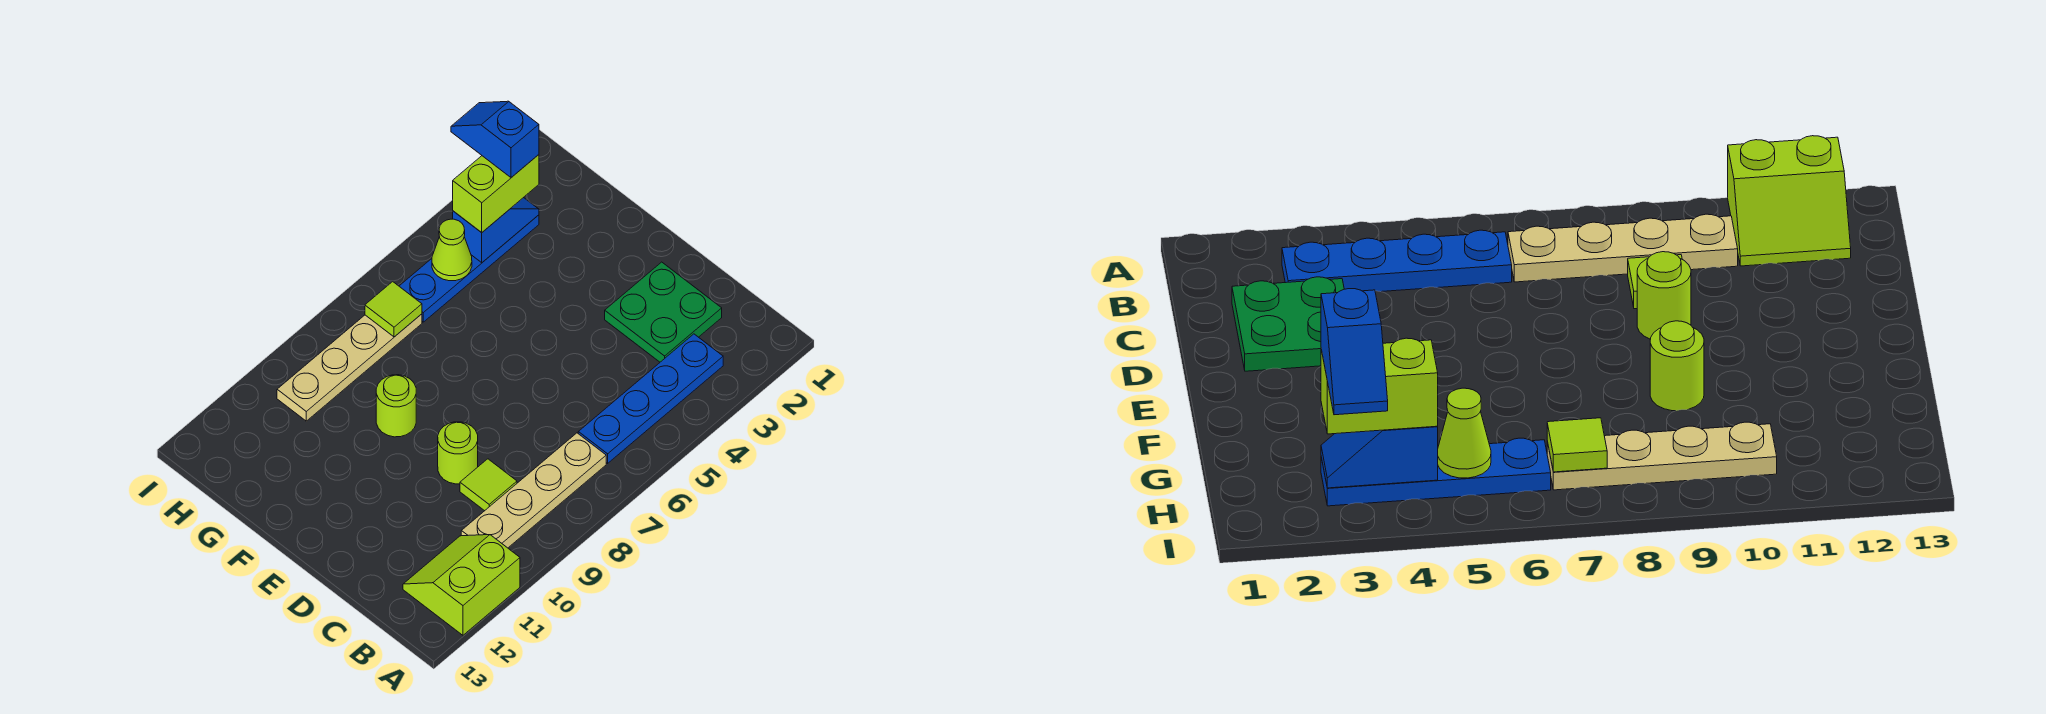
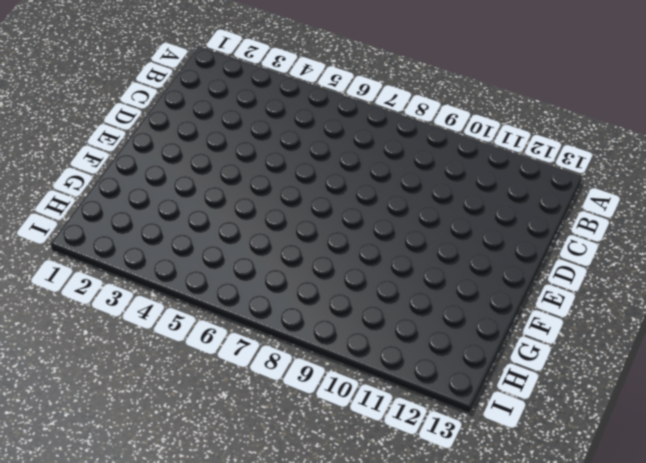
none -> lime slope A11:B12 level 1 top A
none -> blue plate B3:B6 level 1
none -> tan plate B7:B10 level 1

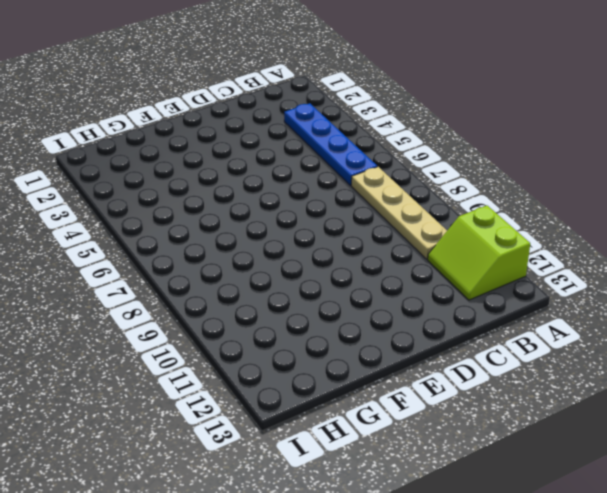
none -> green plate C2:D3 level 1
none -> lime tile C9 level 1
none -> lime round brick D9 level 1

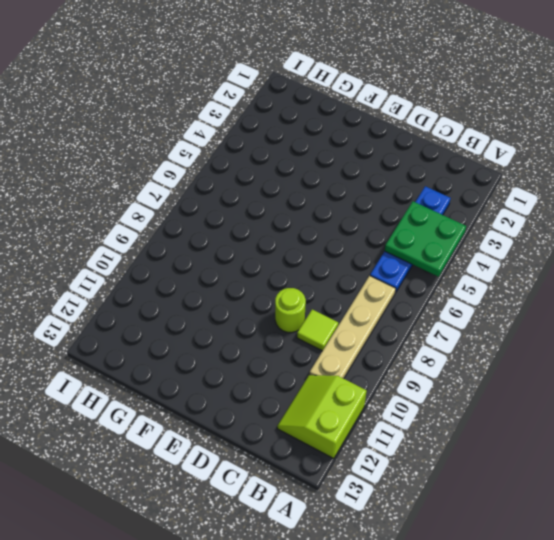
green plate A4:B5 level 2 -> green plate C2:D3 level 1
none -> lime round brick F9 level 1
none -> blue plate H3:H6 level 1
none -> tan plate H7:H10 level 1

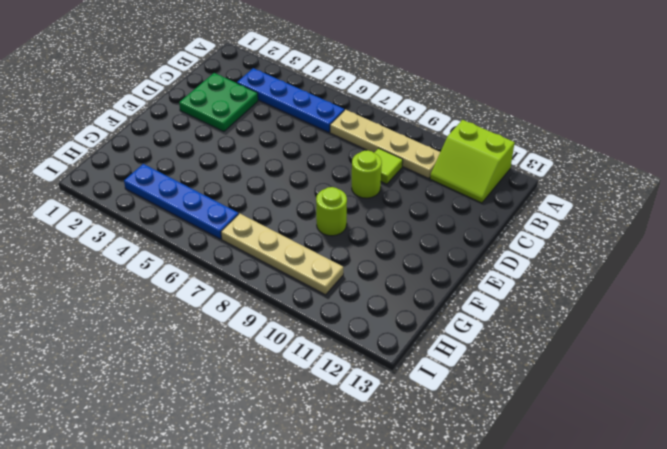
none -> blue slope H3:H4 level 2 top 4
none -> lime cone H5 level 2
none -> lime tile H7 level 2

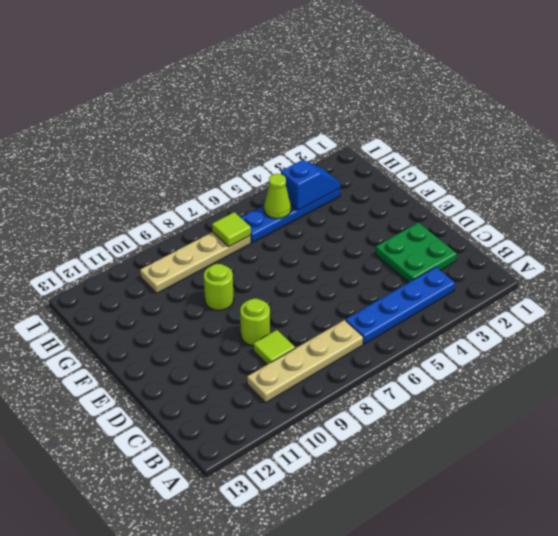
none -> lime slope A11:B12 level 1 top A
none -> lime brick H3:H4 level 3
none -> blue slope H3:I3 level 4 top H

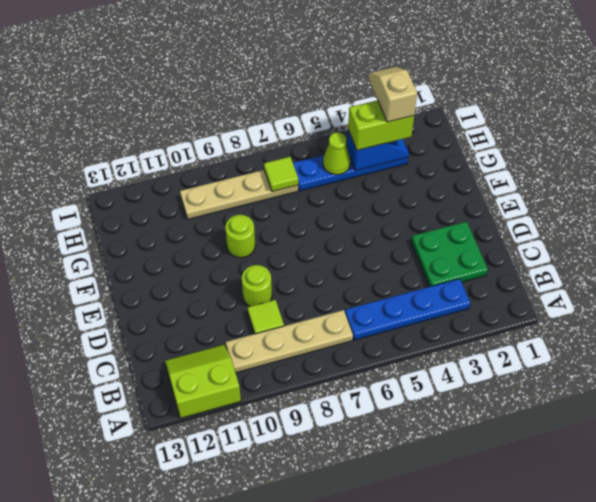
tan slope H3:I3 level 4 top H -> blue slope H3:I3 level 4 top H

